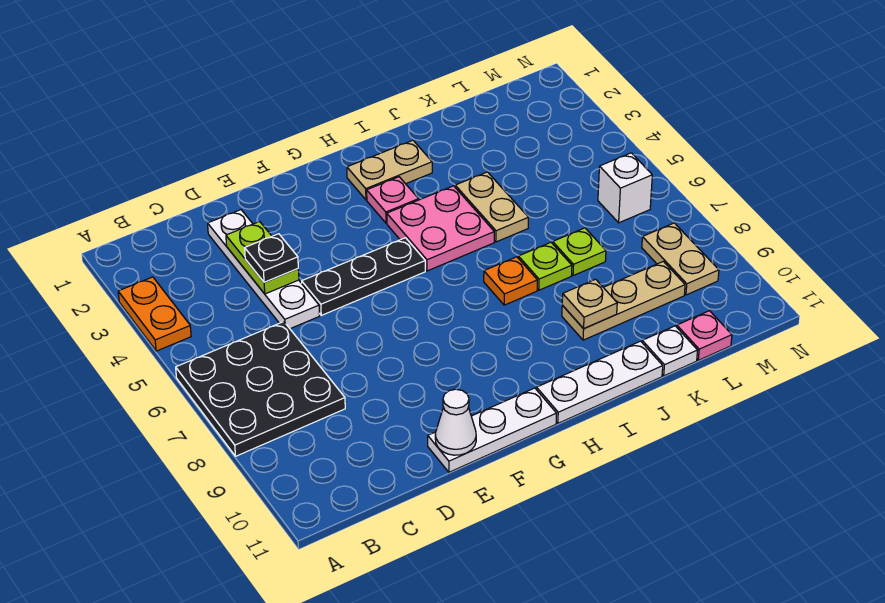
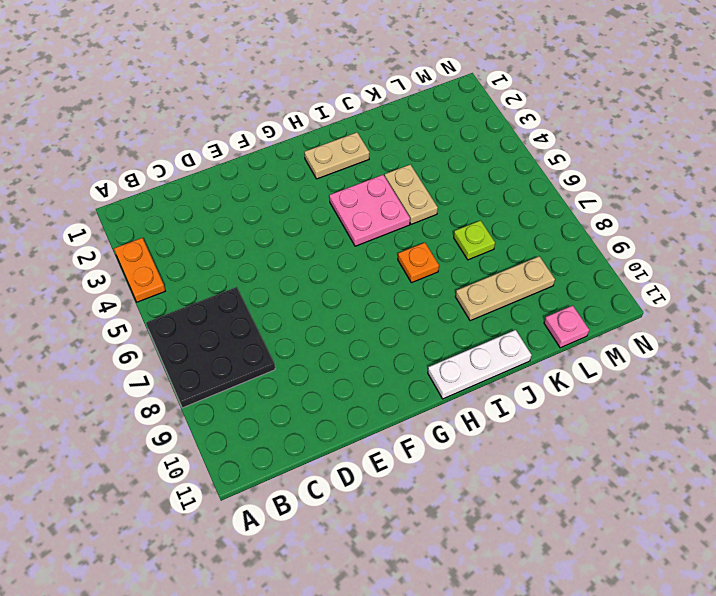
none -> white plate D2:D5 level 1
none -> black plate E5:G5 level 1
none -> white plate E11:G11 level 1

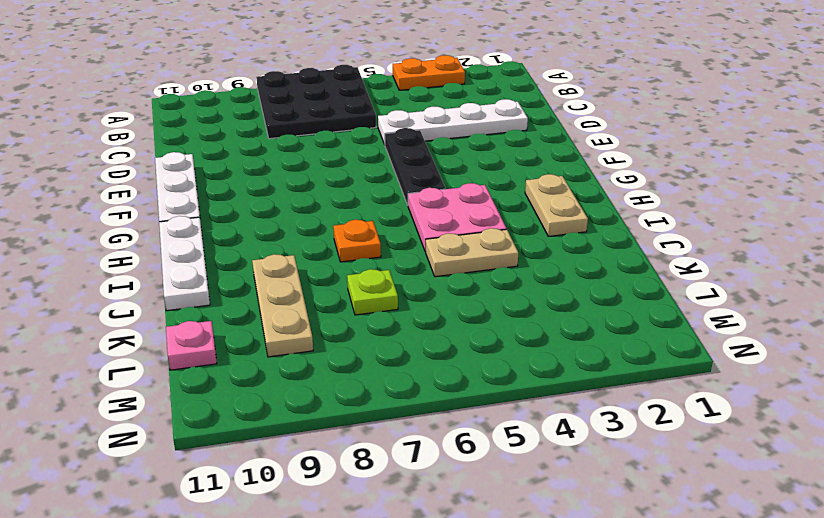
none -> pink plate H3 level 1
none -> lime plate J7 level 1
none -> white plate K11 level 1

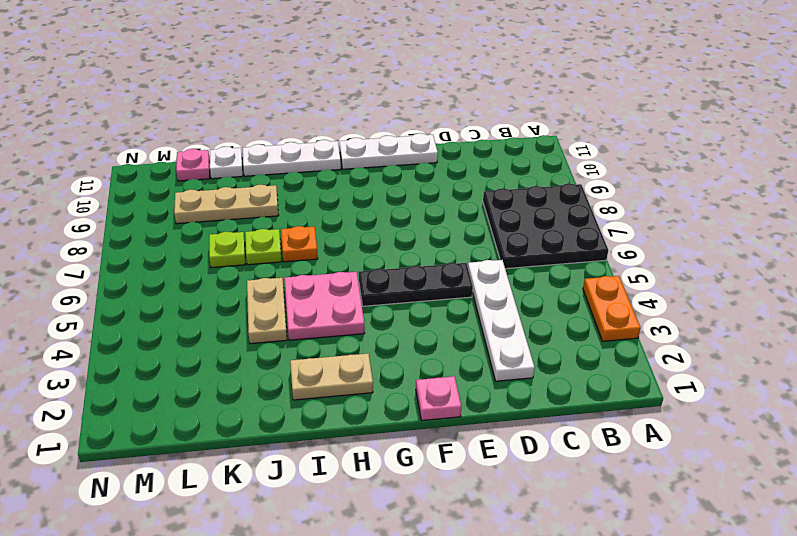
pink plate F1 level 1 -> pink plate H3 level 1
none -> white brick M6 level 1
none -> tan plate M8:M9 level 1
none -> lime plate D3:D4 level 2

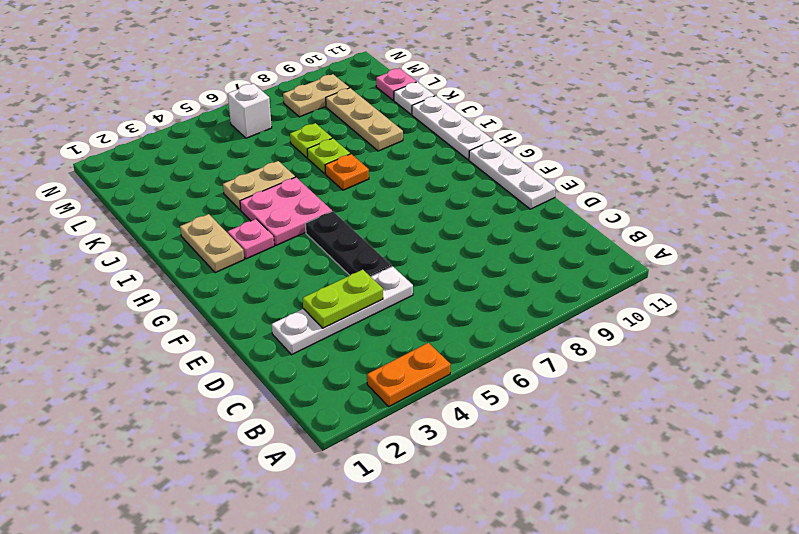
none -> black plate A6:C8 level 1
none -> white cone E11 level 2
none -> tan plate J9 level 2

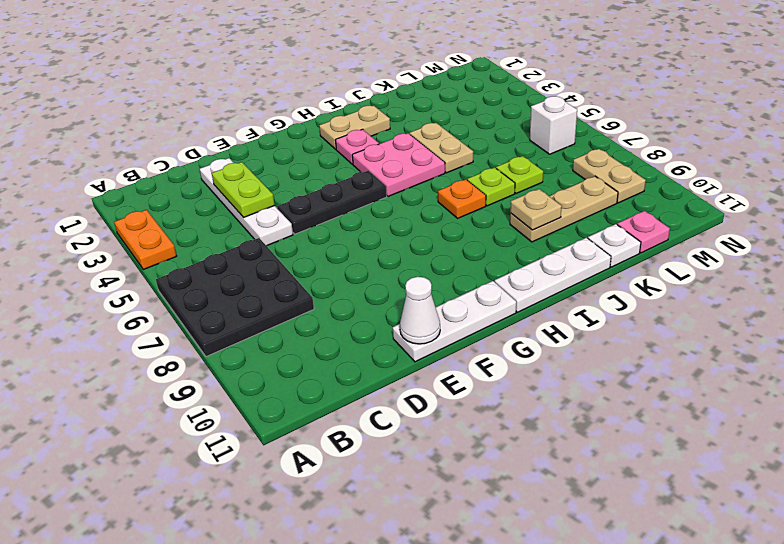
none -> black plate D4 level 3

